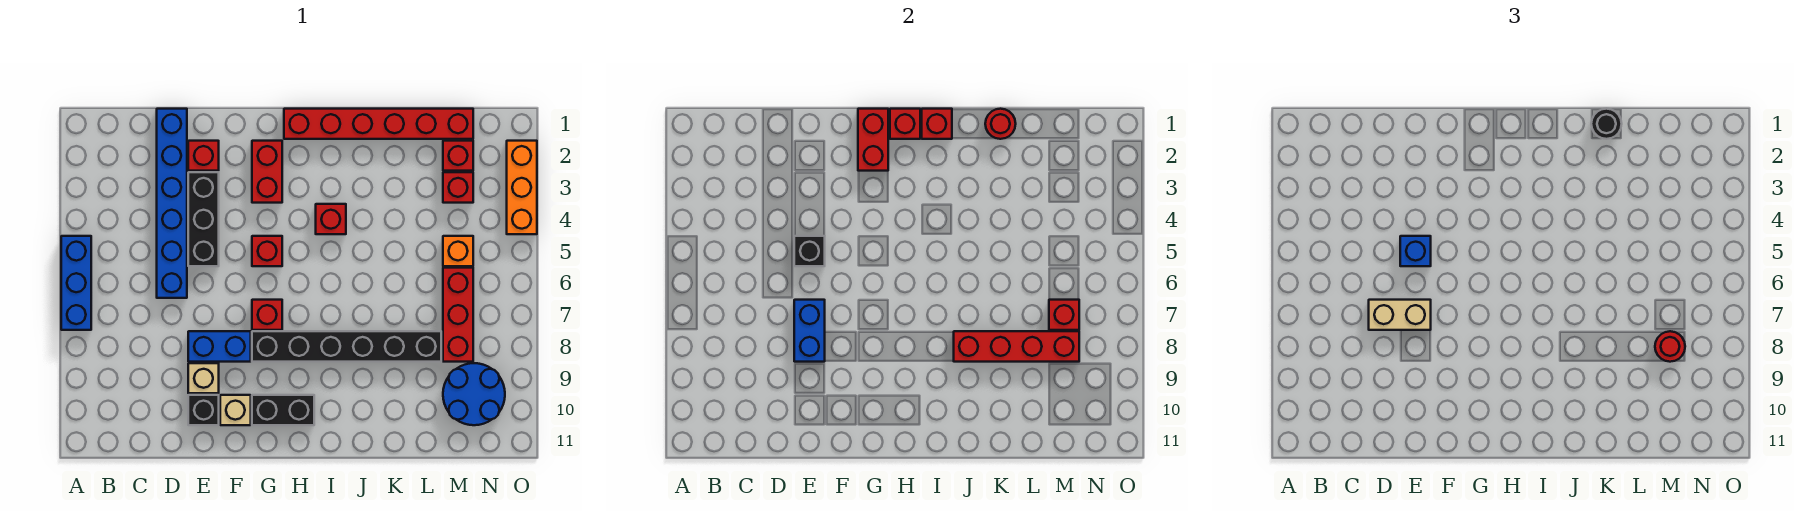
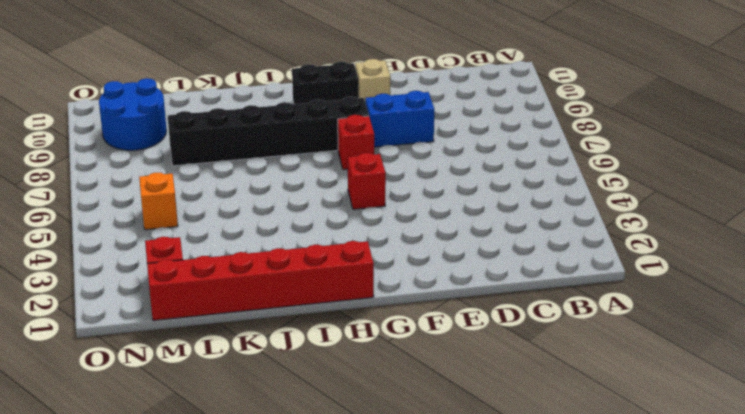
none -> blue brick A5:A7 level 1
none -> blue brick D1:D6 level 1
none -> red brick E2 level 1
none -> black brick E3:E5 level 1

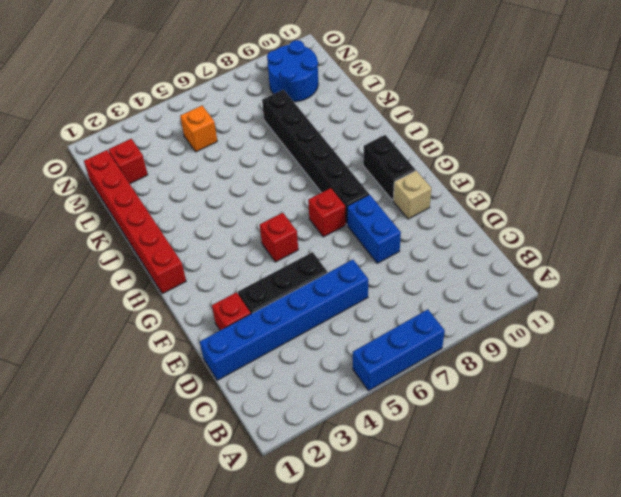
none -> tan brick E9 level 1
none -> black brick E10 level 1
none -> red brick G2:G3 level 1
none -> red brick I4 level 1

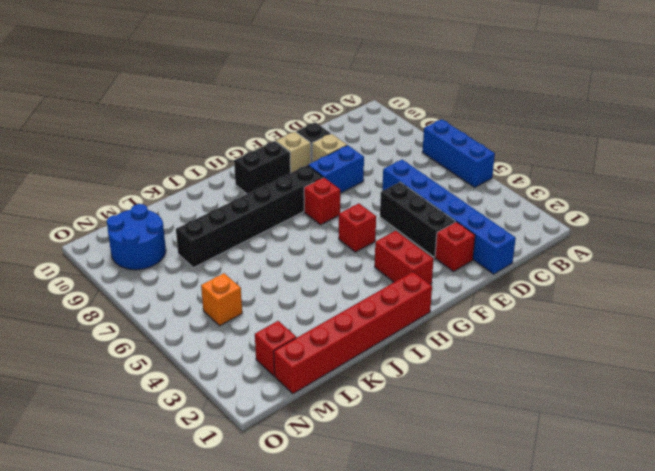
none -> red brick I4 level 1
none -> red brick M3 level 1
none -> red brick M6:M8 level 1
none -> orange brick O2:O4 level 1

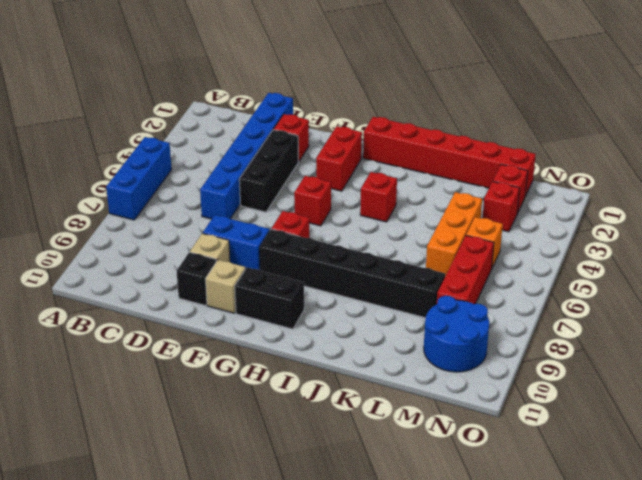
orange brick L4:L6 level 1 -> orange brick O2:O4 level 1
none -> black brick E5 level 2
none -> blue brick E7:E8 level 2
none -> red brick G1:G2 level 2
none -> red brick H1 level 2

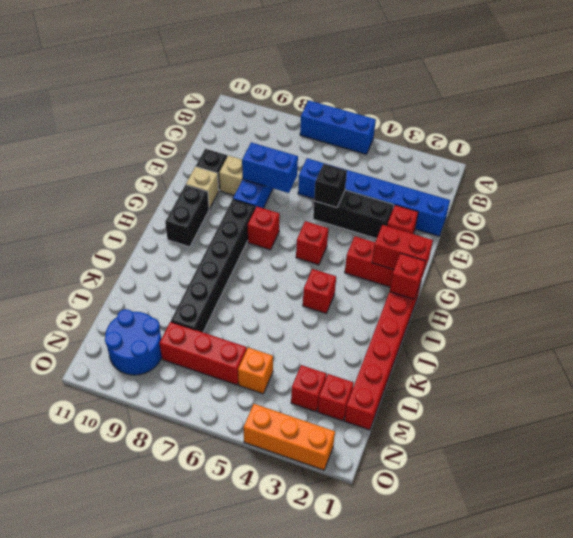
none -> red brick I1 level 2
none -> red brick J8:M8 level 2
none -> red round brick K1 level 2
none -> red brick M7 level 2

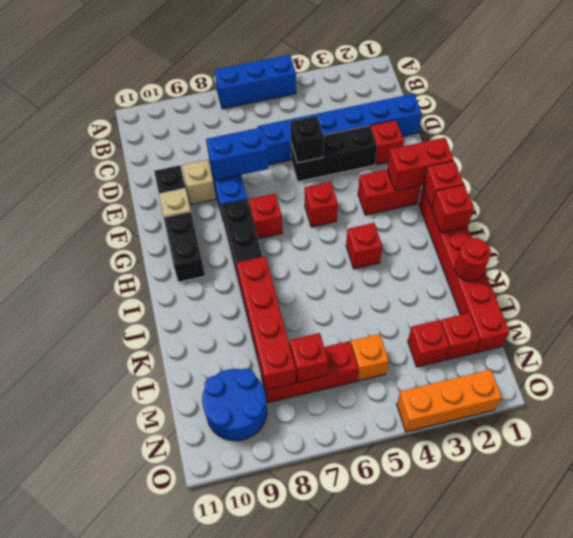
none -> tan brick D7:E7 level 3
none -> blue brick E5 level 3
none -> black round brick K1 level 3
none -> red round brick M8 level 3

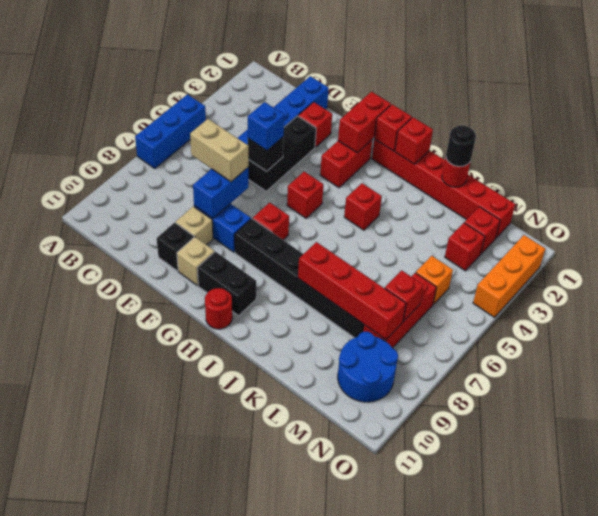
red round brick H11 level 1 -> red round brick M8 level 3

